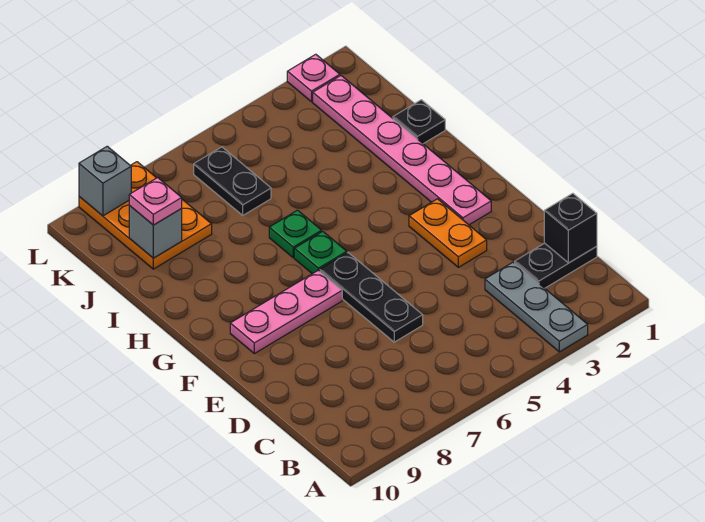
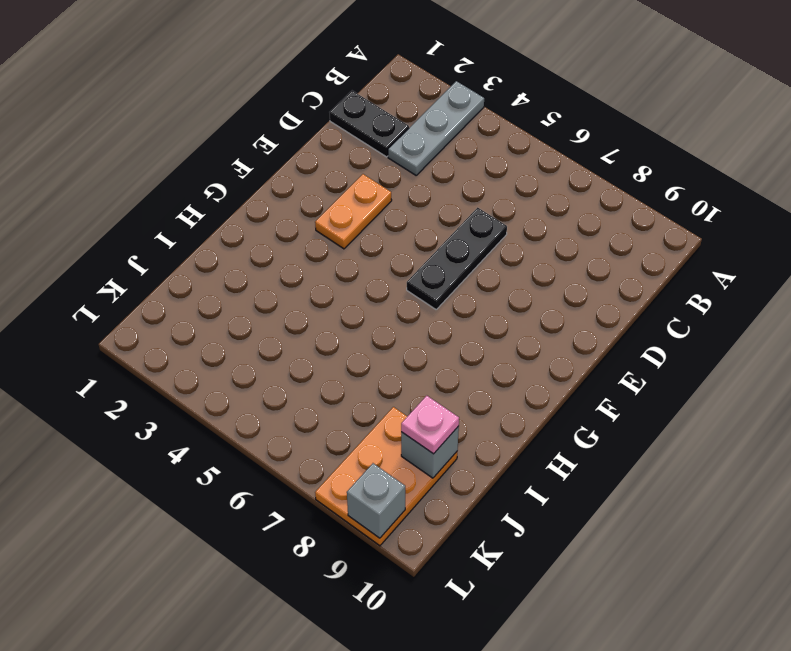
none -> pink plate F2:K2 level 1
none -> pink plate F7:F9 level 1
none -> green plate G6 level 1

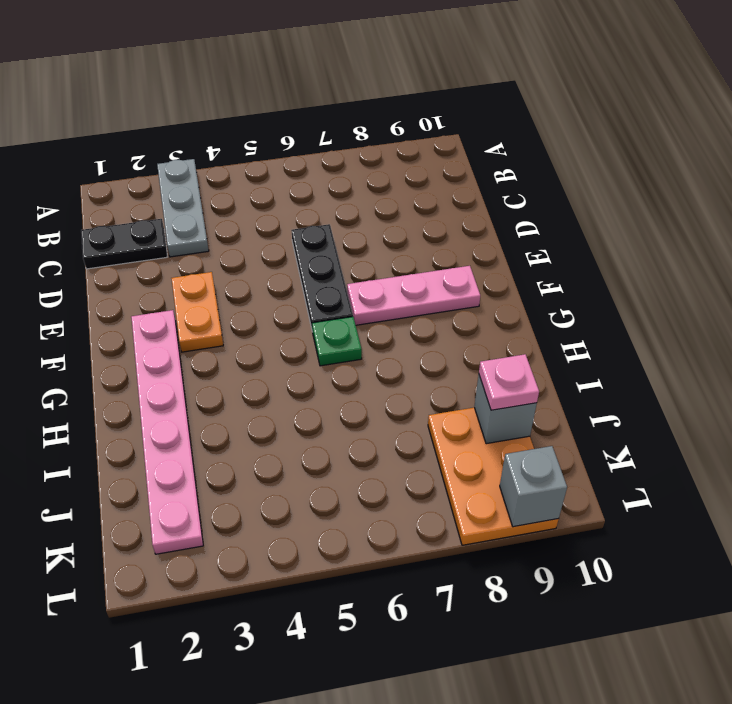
none -> green plate H6 level 1
none -> black plate I1 level 1
none -> black plate J6:K6 level 1

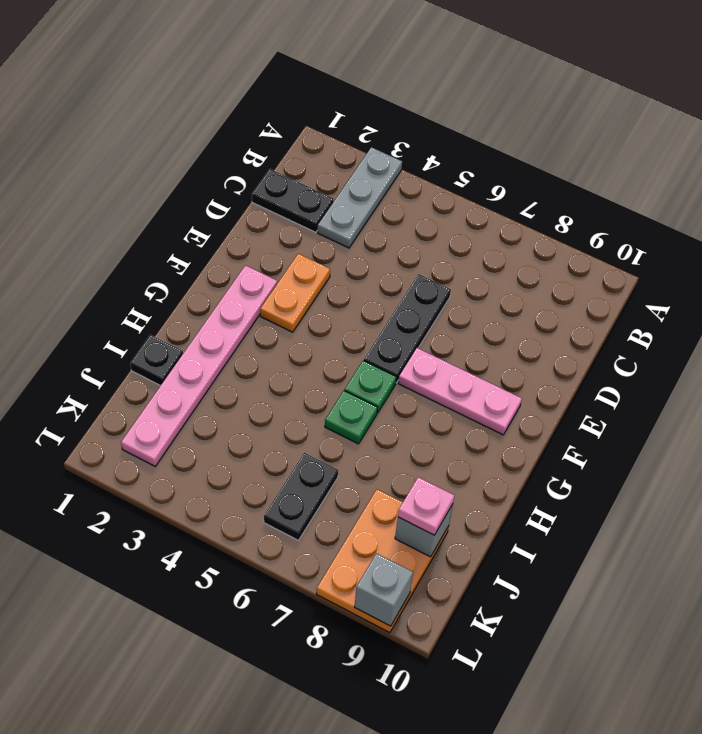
none -> pink plate L2 level 1
none -> black brick C1 level 2

